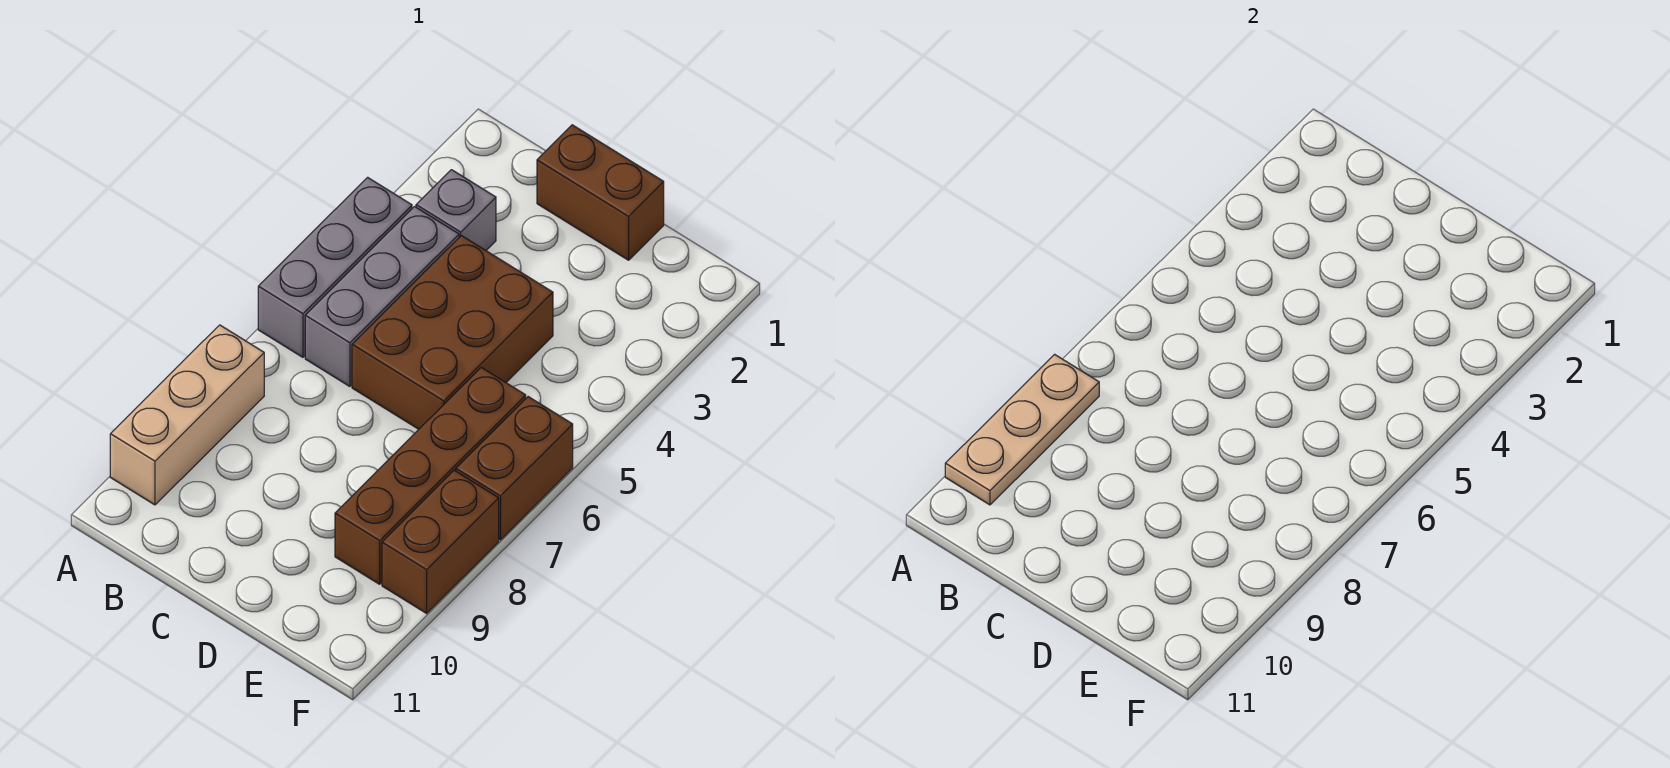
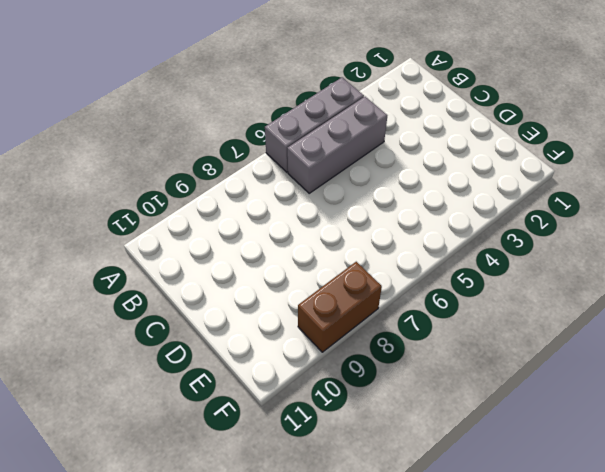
none -> tan brick A8:A10 level 1
none -> grey brick B3 level 1

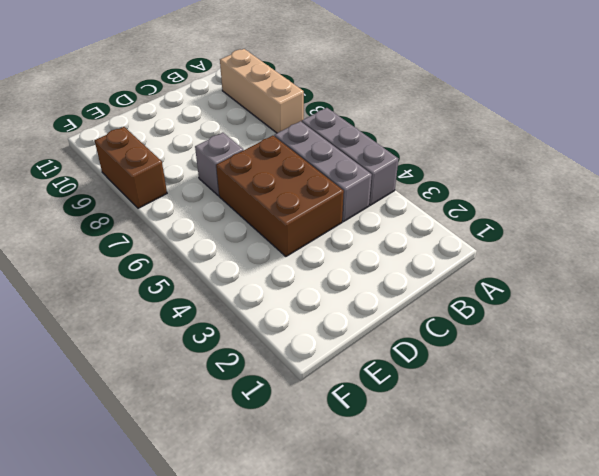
grey brick D7 level 1 -> grey brick B3 level 1
none -> brown brick C1:D1 level 1
none -> brown brick E6:E9 level 1

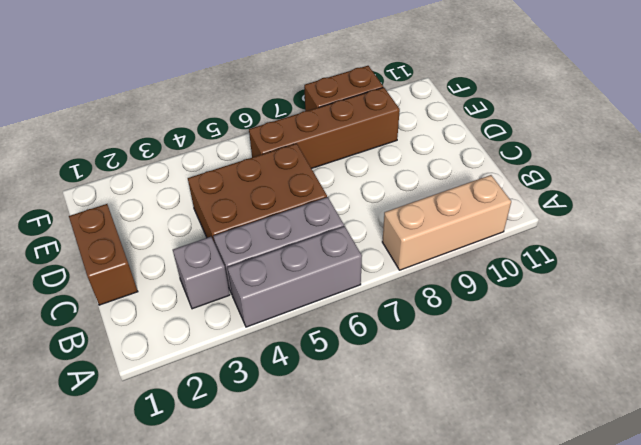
none -> brown brick F6:F7 level 1
none -> tan plate A8:A10 level 2

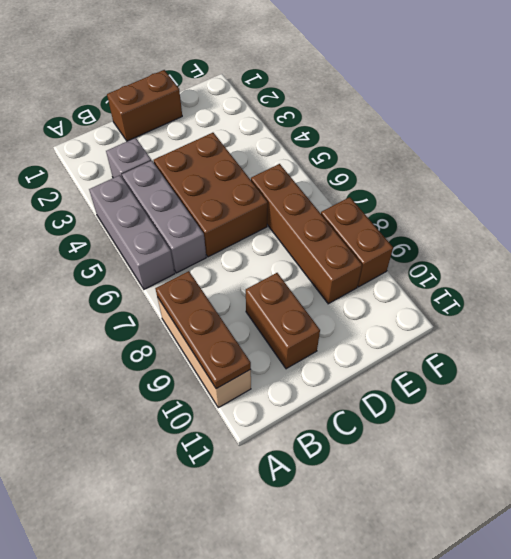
brown plate A8:A10 level 2 -> tan plate A8:A10 level 2
brown brick C9:C10 level 1 -> brown brick F6:F7 level 1

